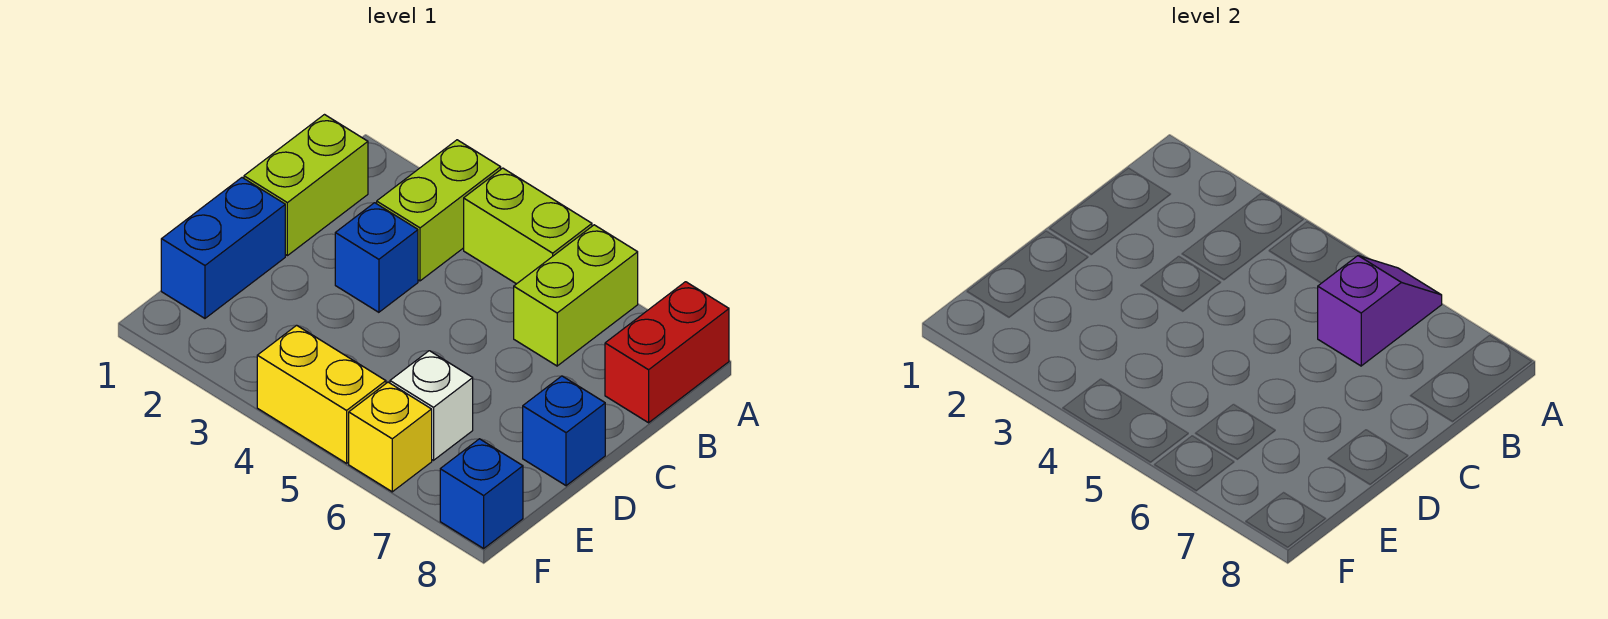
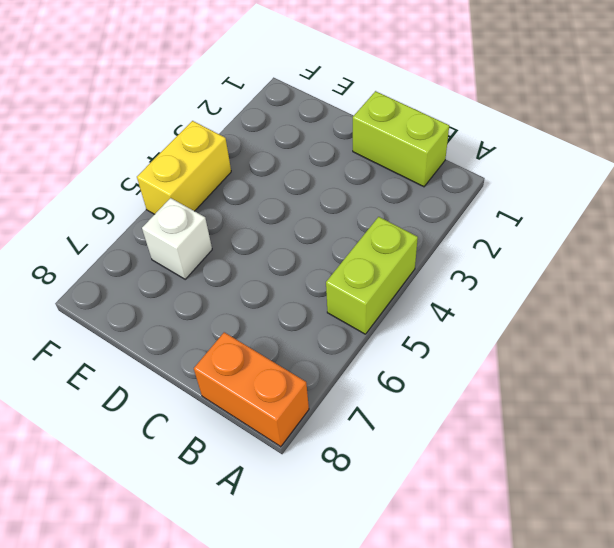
orange brick A8:B8 level 1 -> red brick A8:B8 level 1
none -> lime brick A3:B3 level 1
none -> lime brick A6:B6 level 1
none -> blue brick C3 level 1

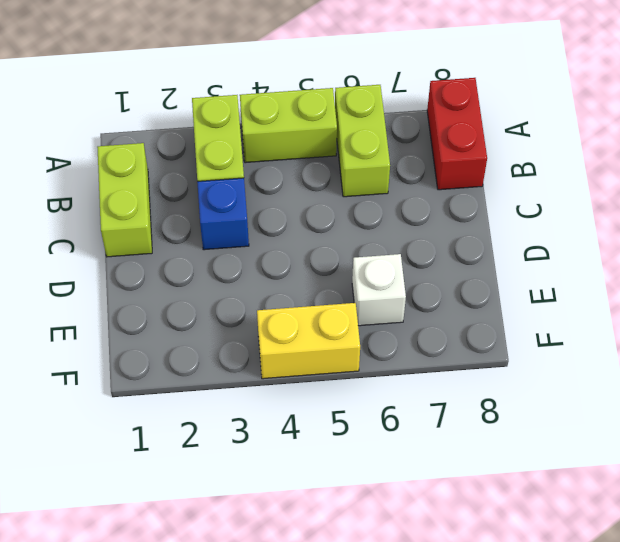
none -> blue brick D1:E1 level 1
none -> blue brick D8 level 1
none -> yellow brick F6 level 1

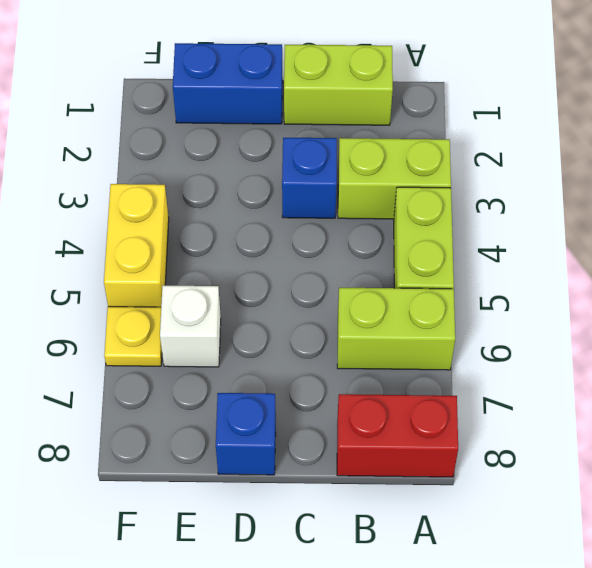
yellow plate F6 level 1 -> yellow brick F6 level 1
none -> blue brick F8 level 1
none -> purple slope A6:B6 level 2 top B

